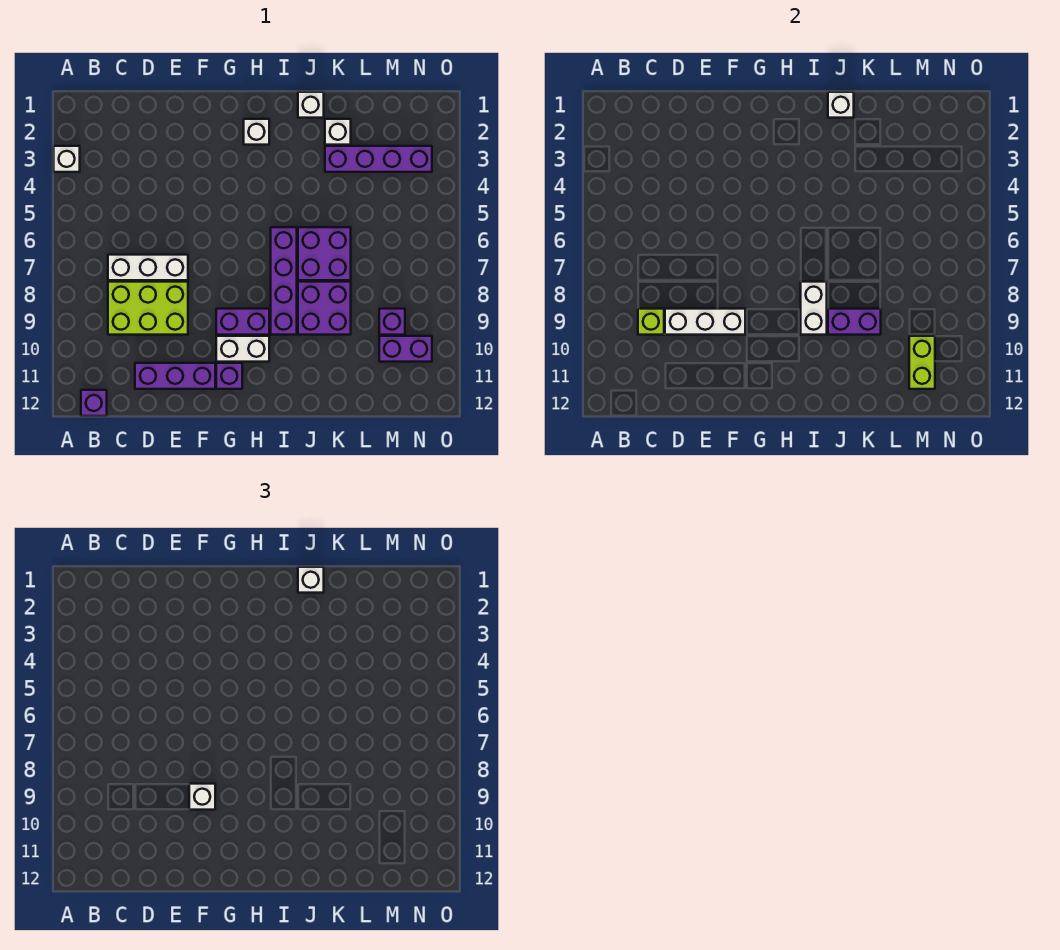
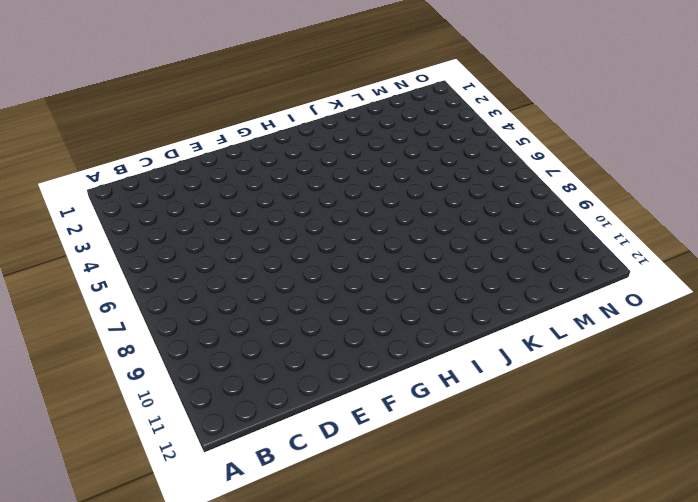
none -> white brick A3 level 1
none -> purple brick B12 level 1
none -> white brick C7:E7 level 1

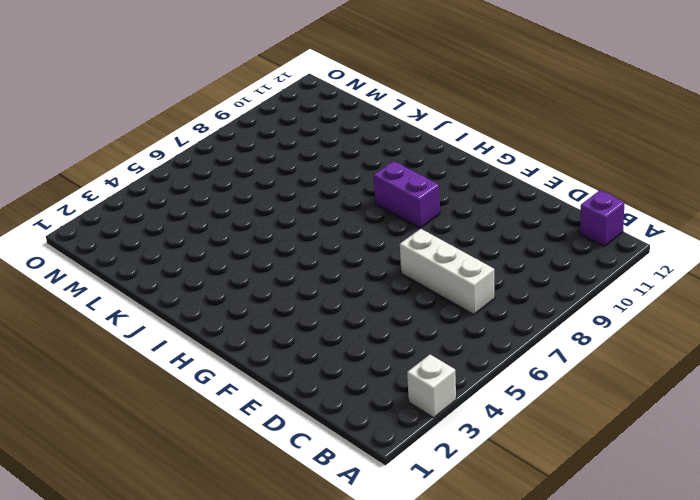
none -> lime brick C8:E9 level 1
none -> purple brick D11:F11 level 1
none -> white brick G10:H10 level 1

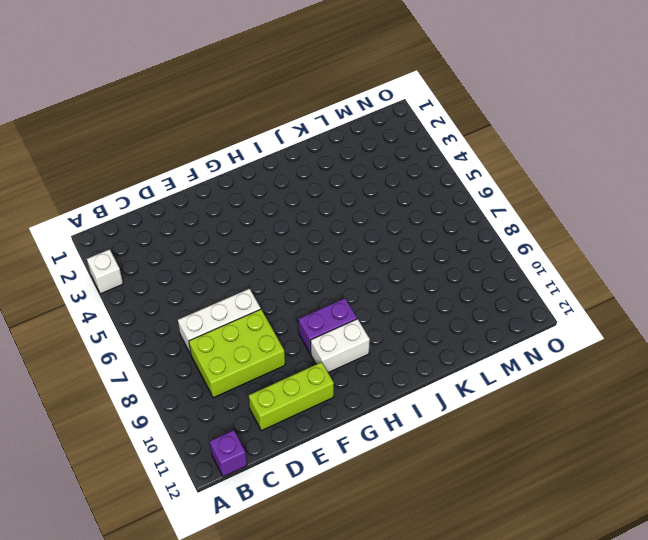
lime brick D11:F11 level 1 -> purple brick D11:F11 level 1
none -> purple brick G11 level 1
none -> white brick H2 level 1
none -> purple brick I6:I9 level 1

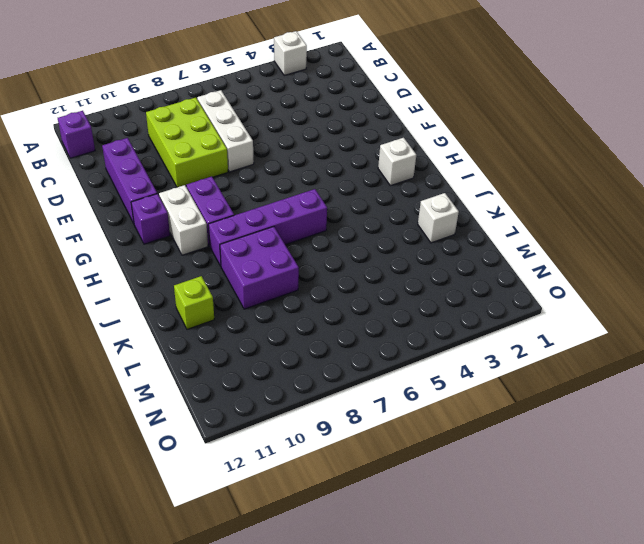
lime brick K11 level 1 -> lime brick C9 level 2
none -> white brick J1 level 1
none -> purple brick J6:K7 level 1
none -> purple brick K3:N3 level 1

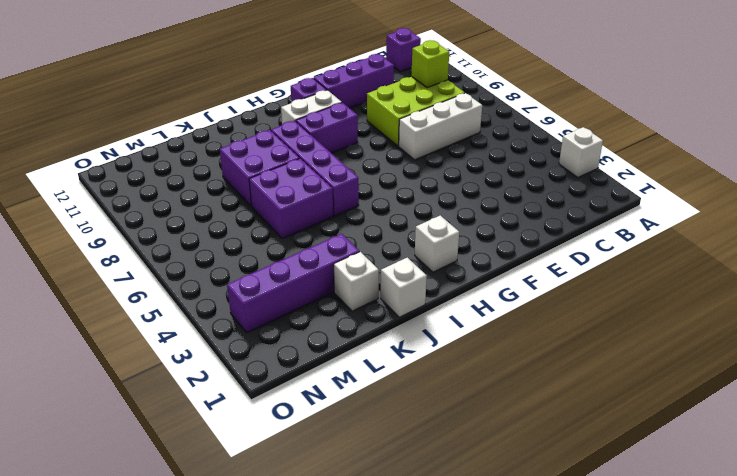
none -> purple brick M9 level 1
none -> purple brick M10:N10 level 1
none -> white brick D9:F9 level 2

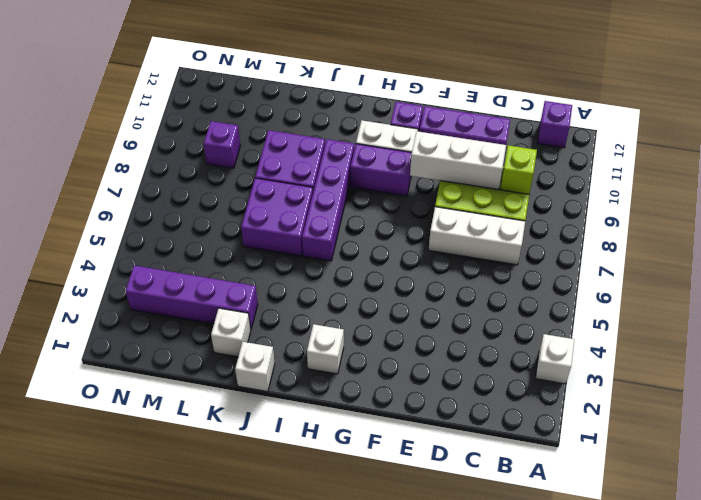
none -> purple brick M10:N10 level 1
none -> white brick I8:I9 level 2
none -> white brick J1 level 2

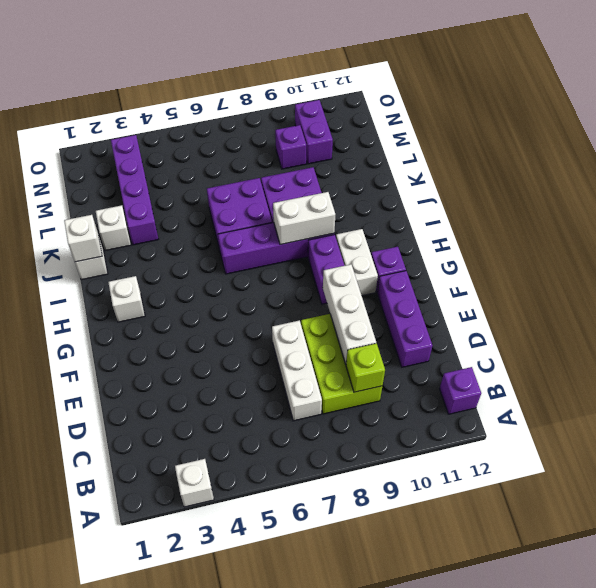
none -> purple brick J9:K9 level 2
none -> lime brick M10:M11 level 2
none -> white brick F9 level 3

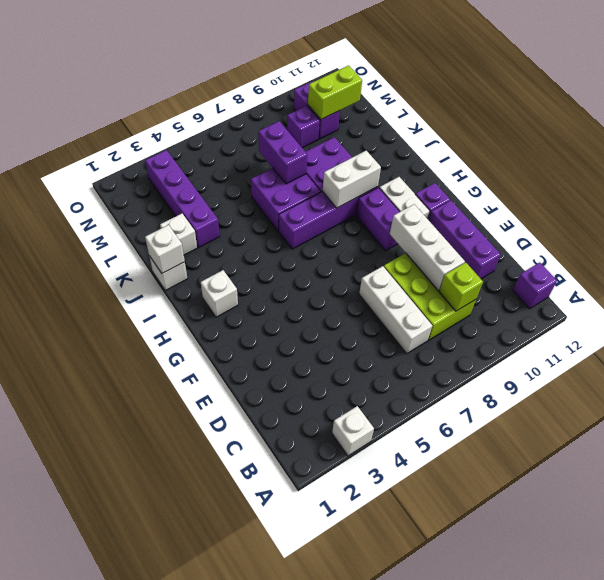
purple brick K7:L7 level 2 -> purple brick J9:K9 level 2
none -> white brick F9 level 3
none -> white brick J1 level 3

